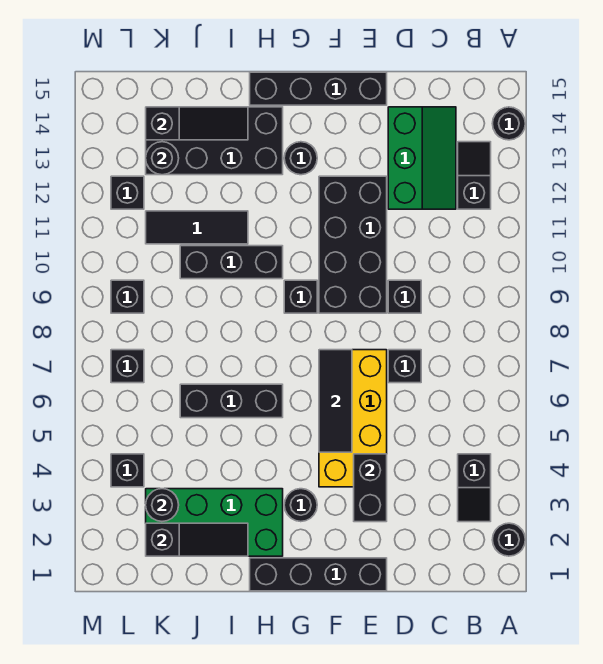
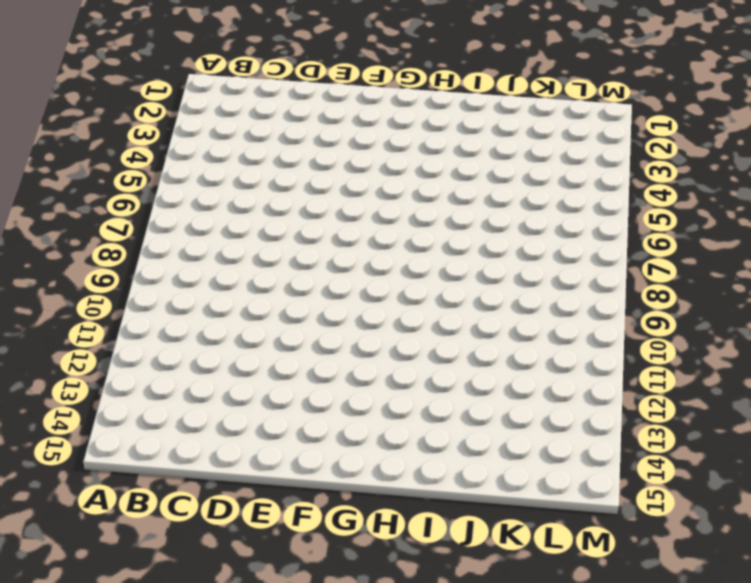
none -> black round brick A2 level 1
none -> black round brick A14 level 1
none -> black slope B3:B4 level 1 top 4

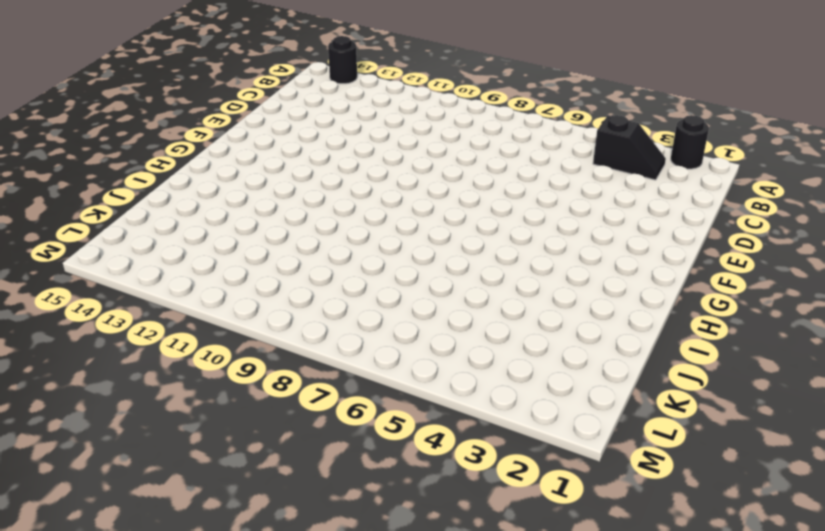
none -> black slope B12:B13 level 1 top 12
none -> green slope C12:D14 level 1 top D
none -> black brick D7 level 1

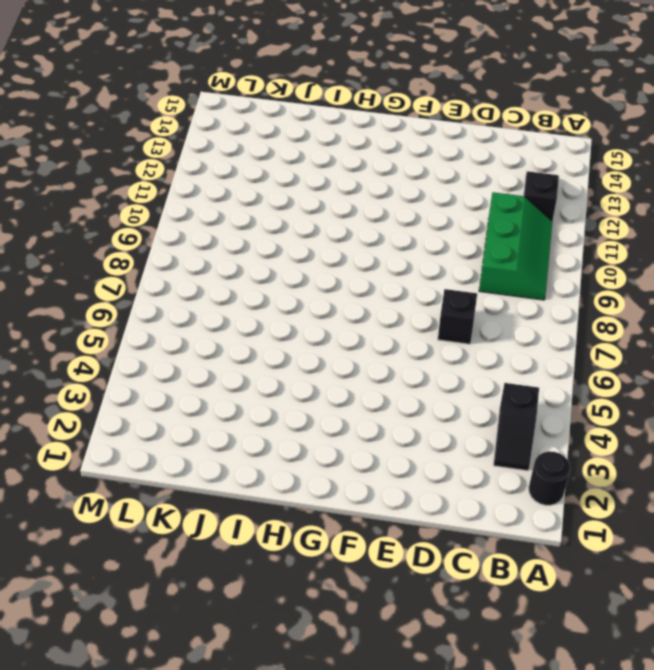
green slope B9:C11 level 1 top C -> green slope C12:D14 level 1 top D
none -> black round brick A14 level 1
none -> black brick D9 level 1
none -> black brick E1:H1 level 1

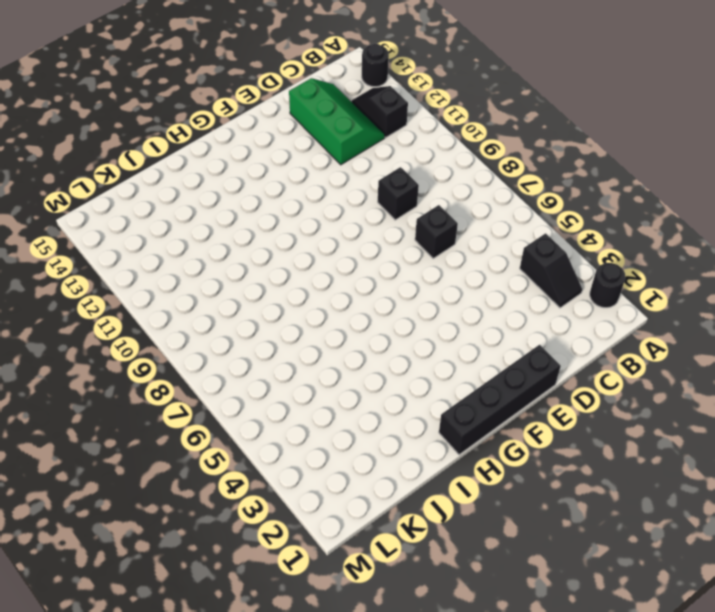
none -> yellow brick E4:F7 level 1
none -> black brick E9:F12 level 1
none -> black brick E15:H15 level 1

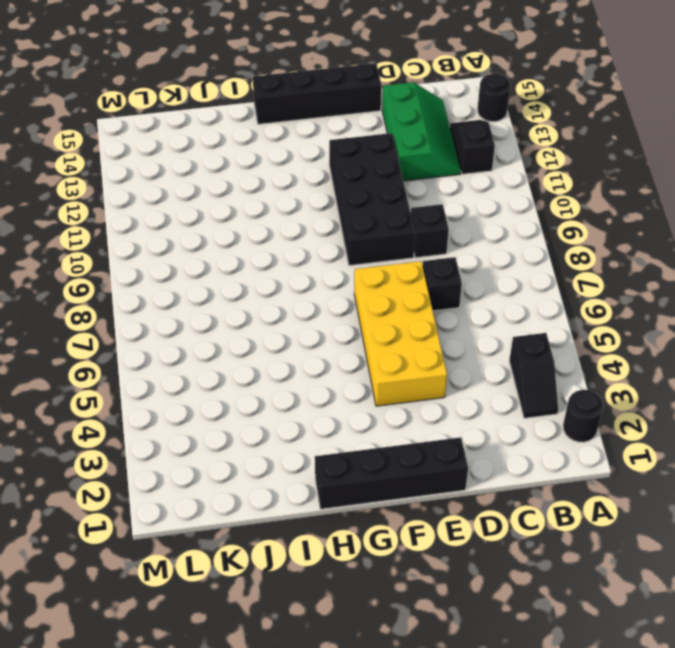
none -> black round brick G3 level 1
none -> black brick G9 level 1
none -> black round brick G13 level 1

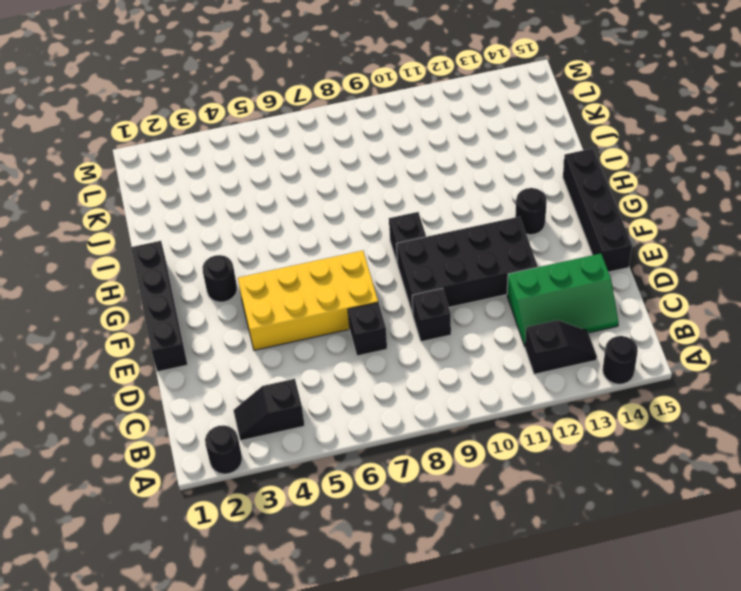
none -> green brick H2:K3 level 1
none -> black brick H6:J6 level 1
none -> black brick H10:J10 level 1

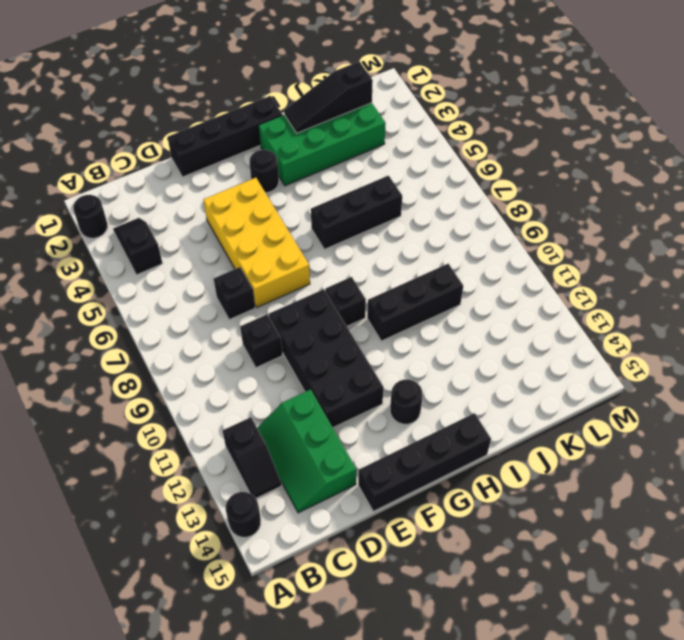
none -> black brick H13:K14 level 1
none -> black tile I11:K11 level 1
none -> black brick L4 level 1

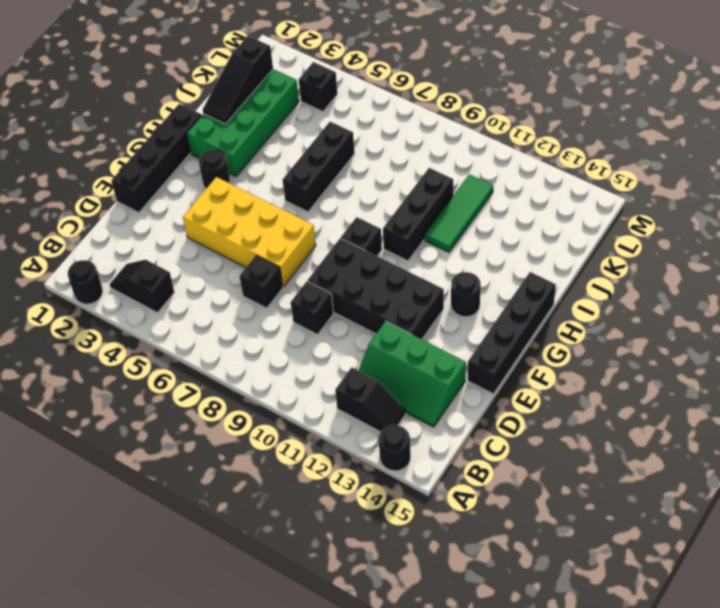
green tile I11:K11 level 1 -> black tile I11:K11 level 1
none -> black brick H13:K14 level 1
none -> black brick L7 level 1
none -> black brick L9 level 1

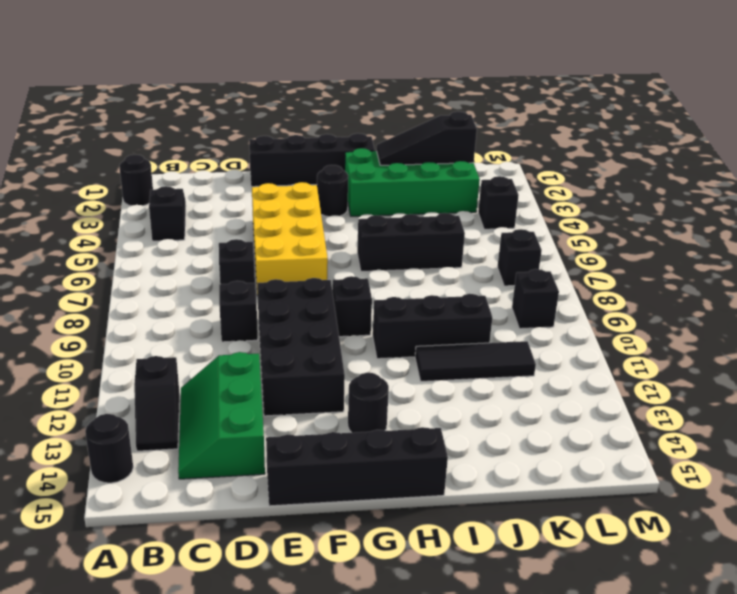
none -> black brick H13:K14 level 1
none -> black brick L12 level 1
none -> black brick E3:E4 level 2

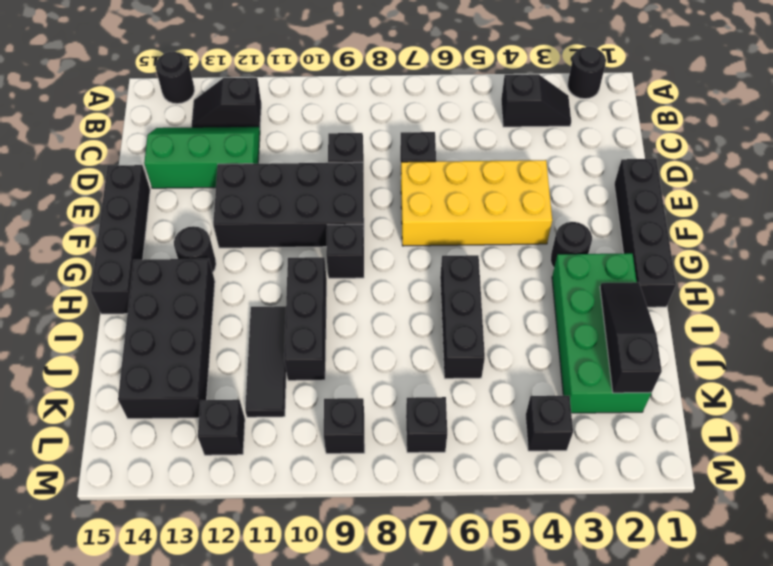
none -> black brick E3:E4 level 2
none -> black tile F5:F7 level 2
none -> black slope I14:K14 level 2 top K

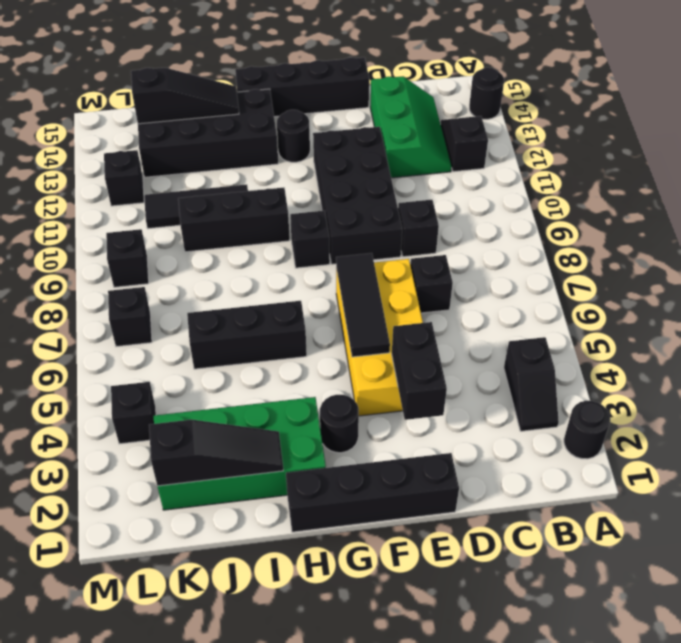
none -> black round brick K3 level 2
none -> black round brick K13 level 2

